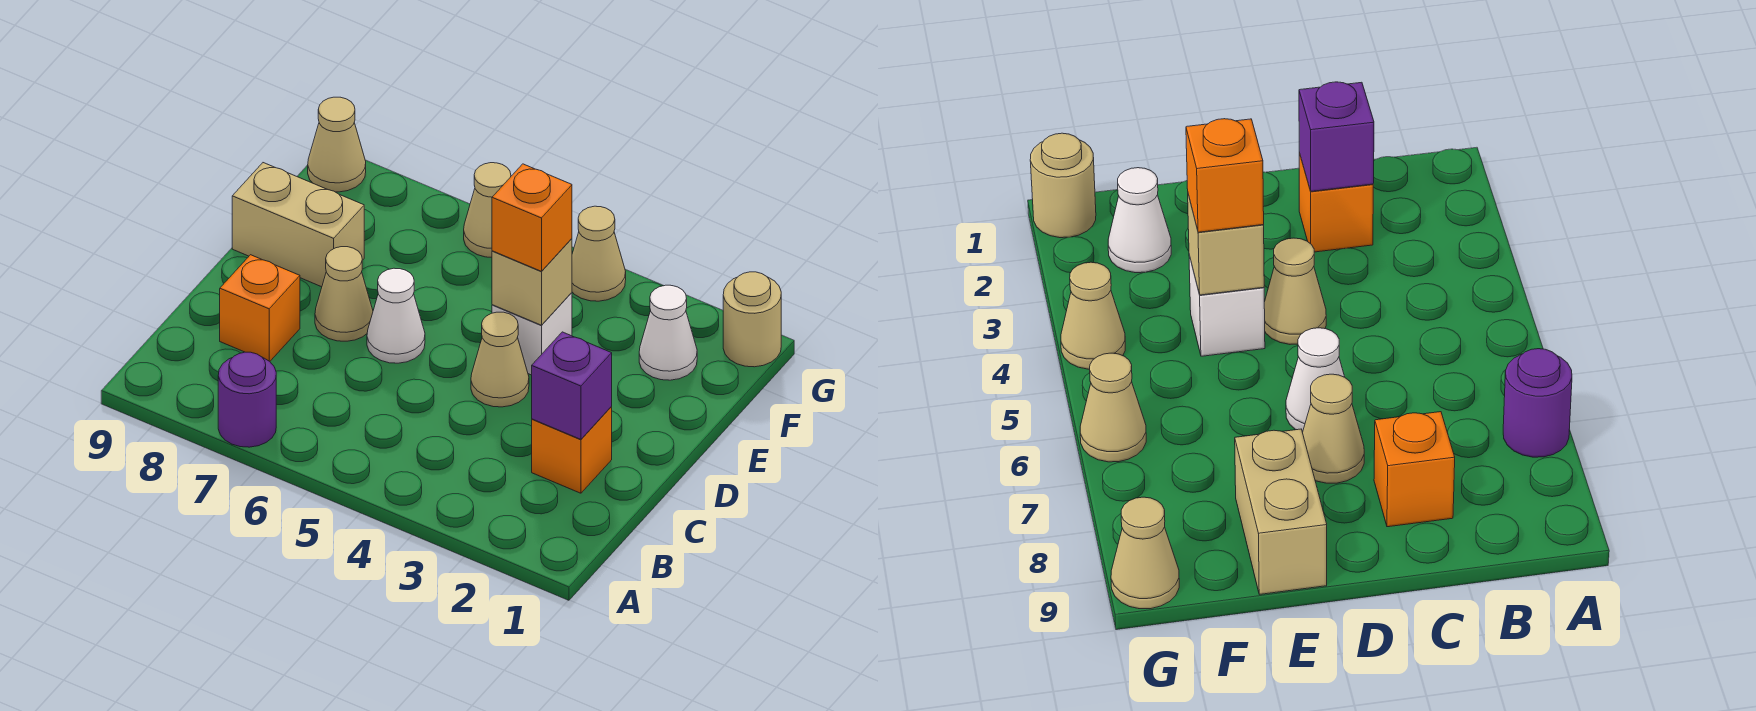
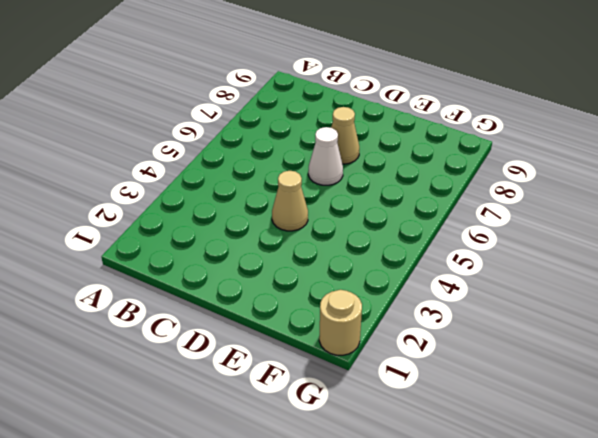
none -> purple round brick A7 level 1
none -> orange brick C2 level 1
none -> orange brick C8 level 1

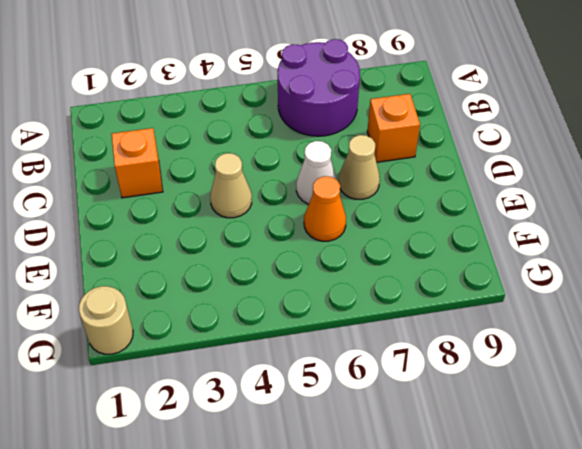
purple round brick A6:B7 level 1 -> purple round brick A7 level 1
orange cone E6 level 1 -> none
none -> white brick E4 level 1
none -> tan brick E8:E9 level 1
none -> white cone F2 level 1

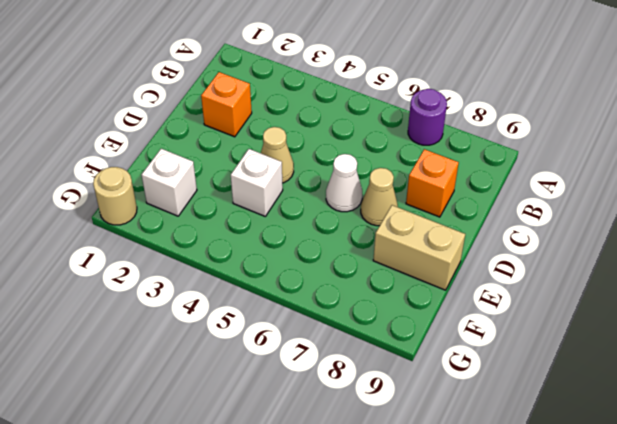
white brick F2 level 1 -> white cone F2 level 1
none -> tan cone G4 level 1
none -> tan cone G6 level 1
none -> tan cone G9 level 1

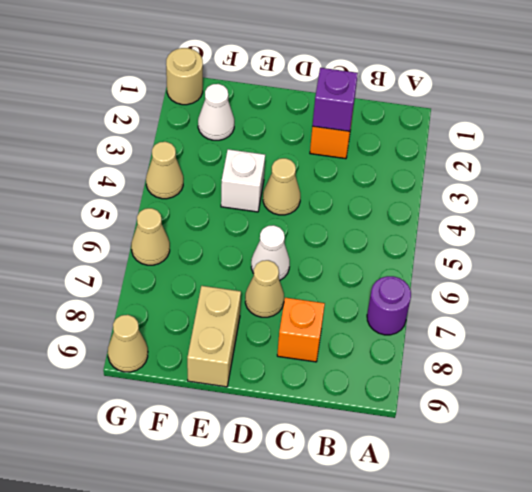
none -> tan brick E4 level 2
none -> orange brick E4 level 3

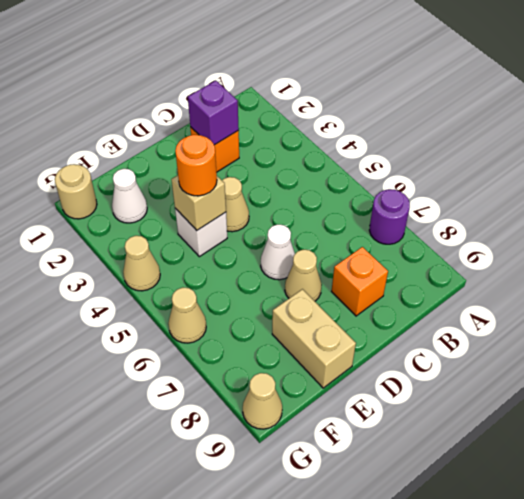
orange round brick E4 level 3 -> orange brick E4 level 3

